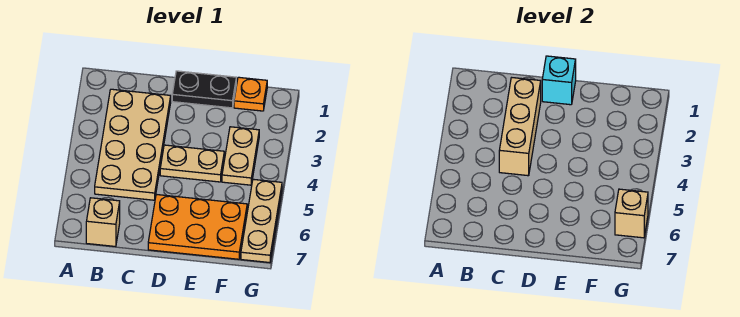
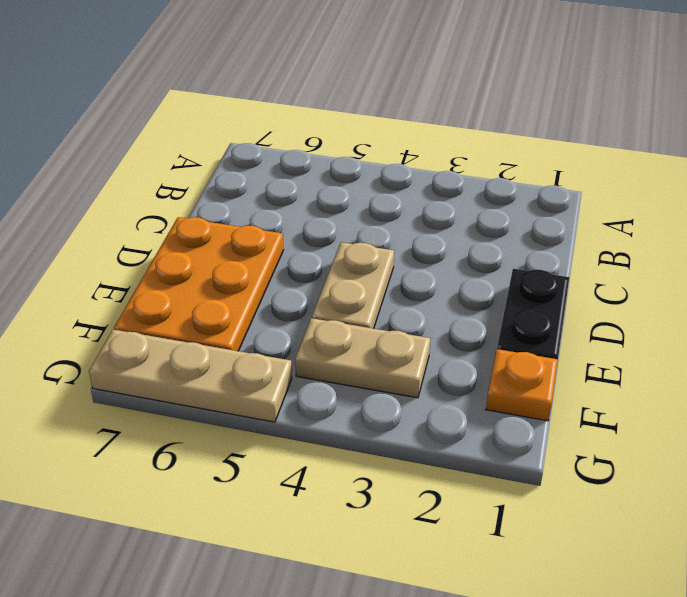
none -> tan plate B2:C5 level 1
none -> tan brick B7 level 1

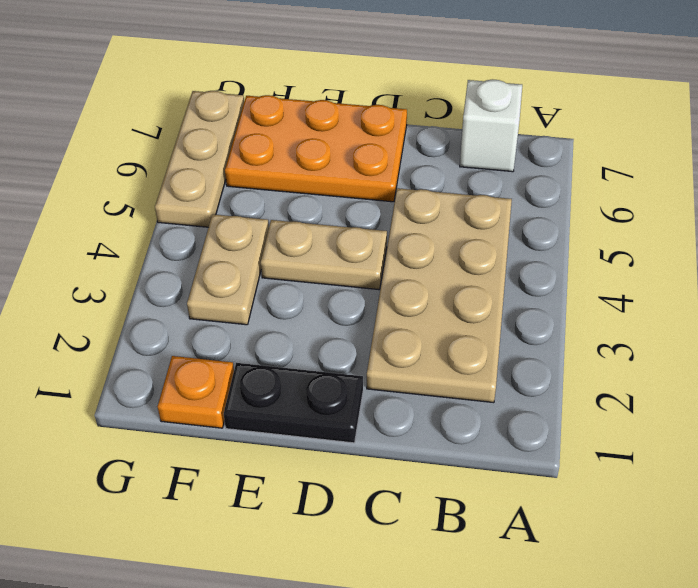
white brick B7 level 1 -> tan brick B7 level 1
none -> tan brick C2:C4 level 2
none -> cyan brick D1 level 2

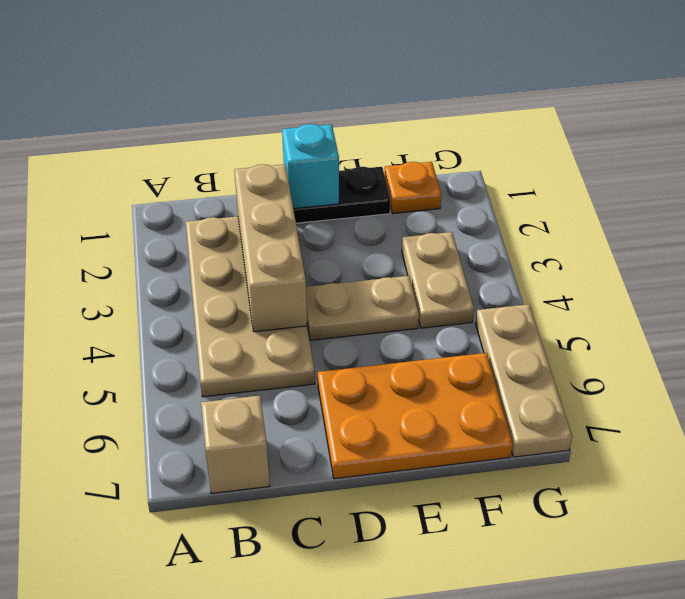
none -> tan brick G6 level 2

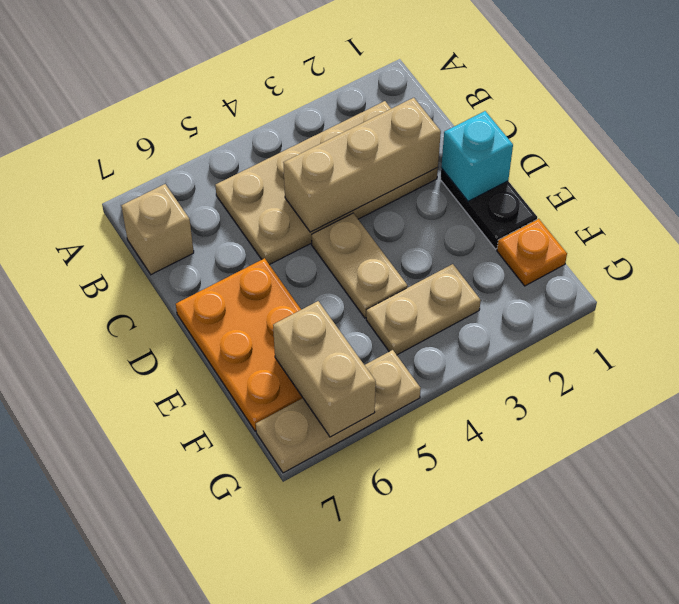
tan brick F6:G6 level 2 -> tan brick G6 level 2

